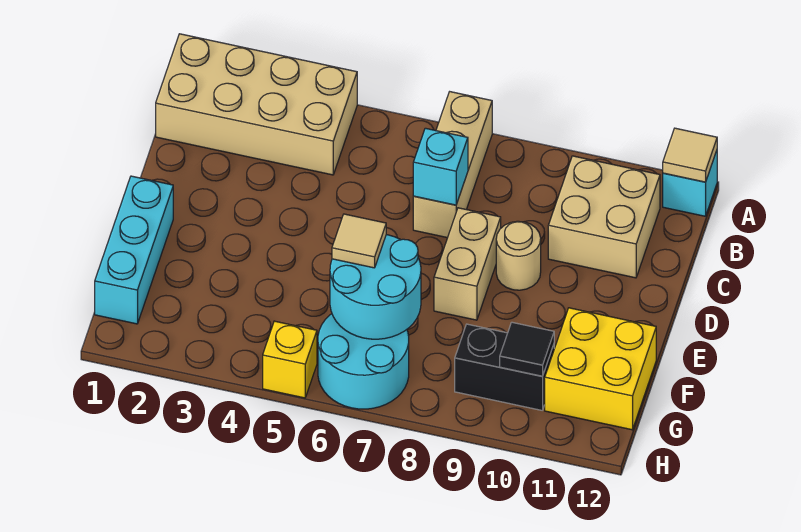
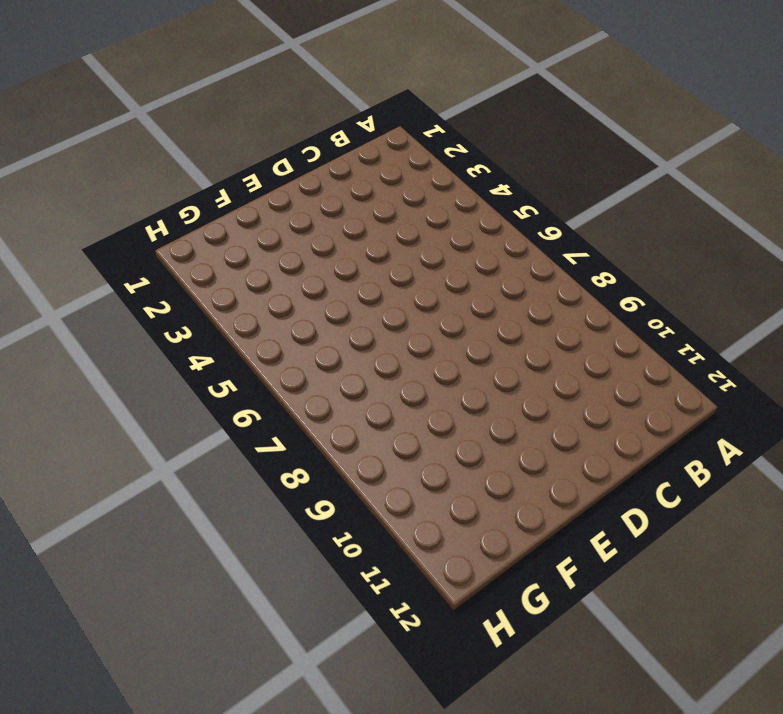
none -> tan brick A1:B4 level 1
none -> tan brick A7:C7 level 1
none -> cyan brick A12 level 1

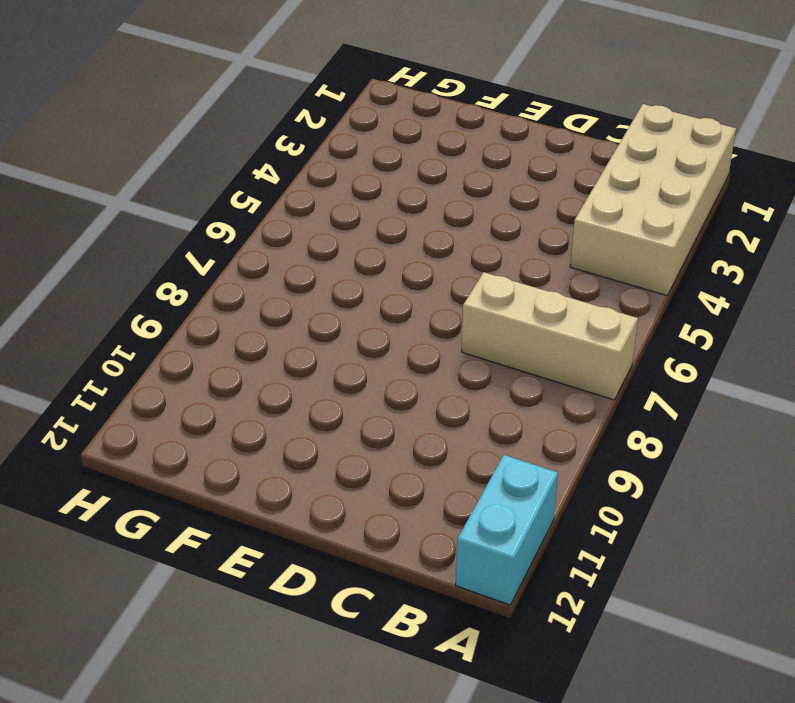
cyan brick A11:A12 level 1 -> cyan brick A12 level 1
none -> tan brick B10:C11 level 1
none -> tan brick D8:E8 level 1
none -> tan round brick D9 level 1

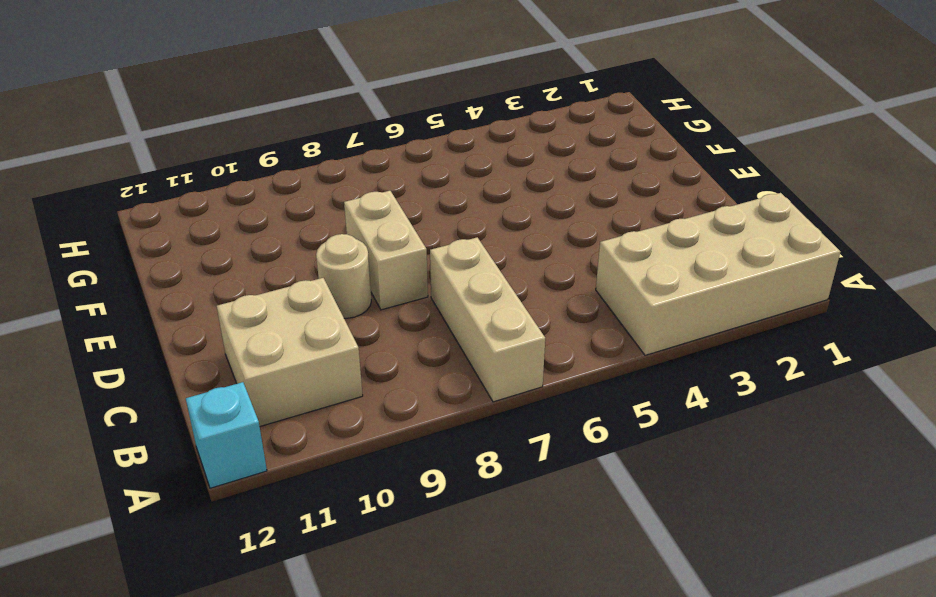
none -> cyan brick E1:G1 level 1
none -> yellow brick F11:G12 level 1
none -> cyan round brick G6:H7 level 1

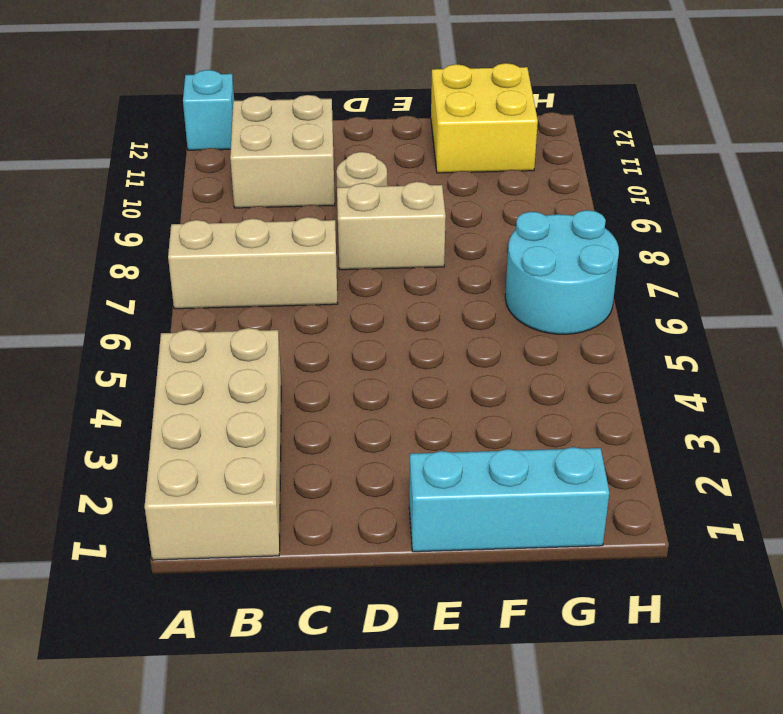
none -> black brick G9:G10 level 1
none -> yellow brick H5 level 1
none -> tan tile A12 level 2

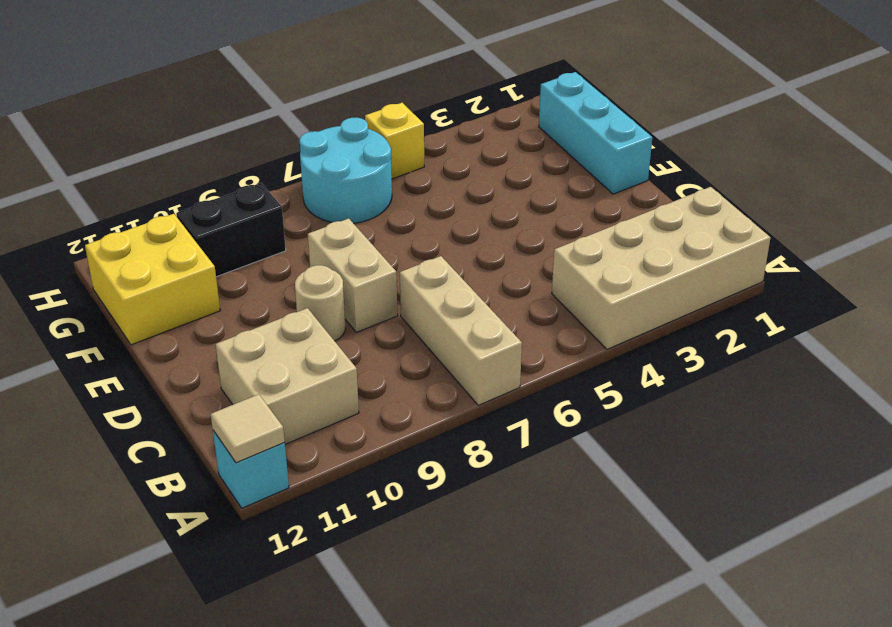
none -> cyan brick C7 level 2
none -> cyan round brick F6:G7 level 2
none -> black tile G10 level 2

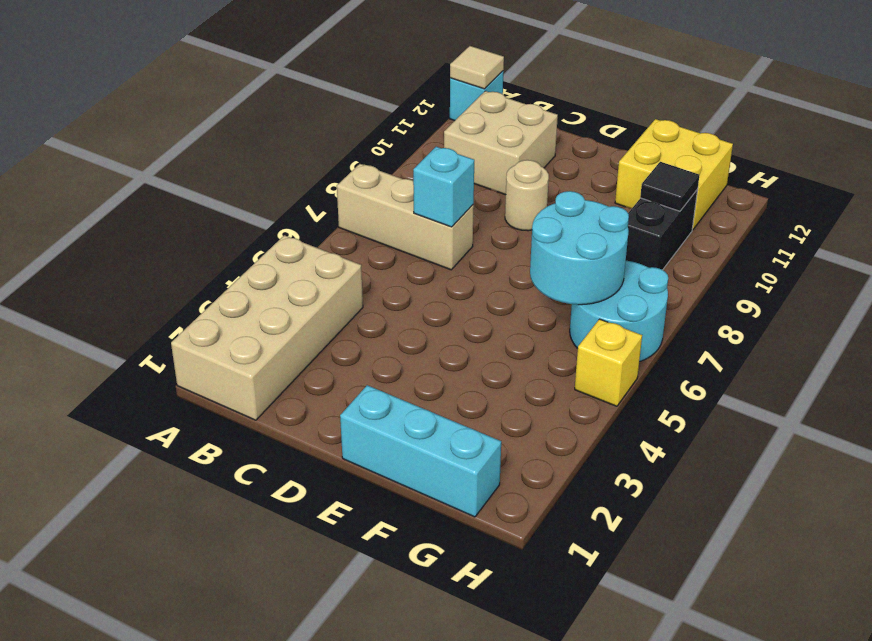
none -> tan brick D8:E8 level 1
none -> tan tile F6 level 3

